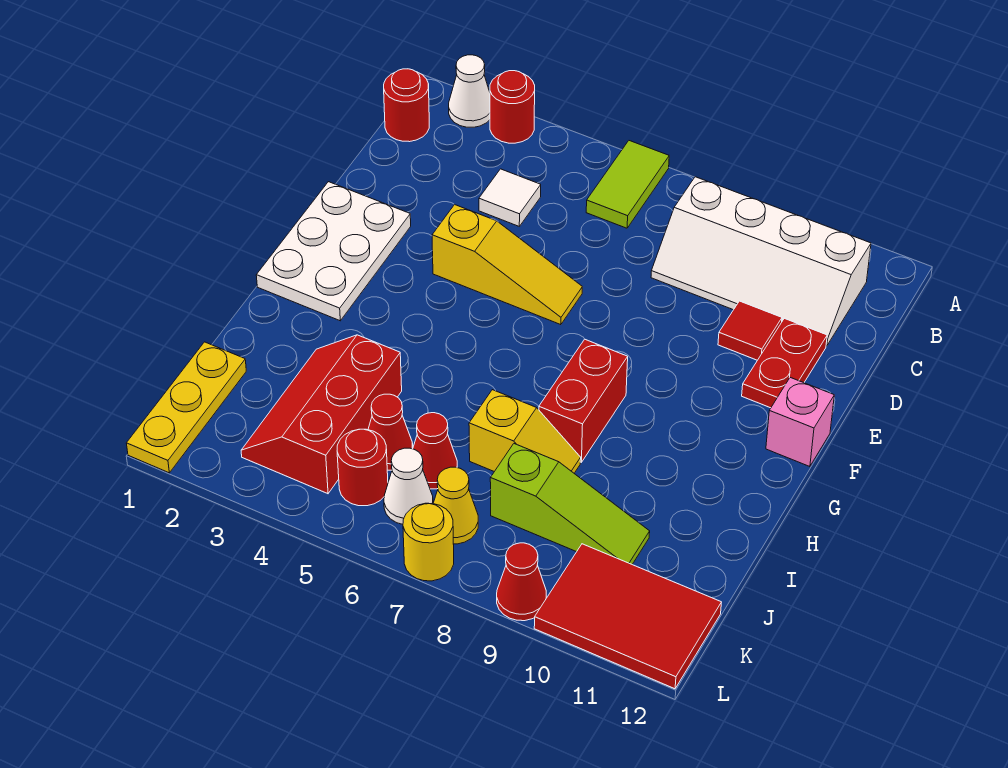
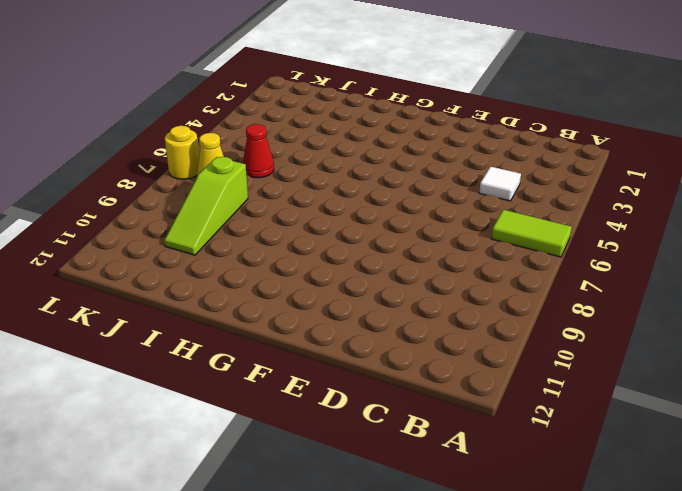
none -> white cone A2 level 1
none -> red round brick A3 level 1
none -> red round brick B1 level 1

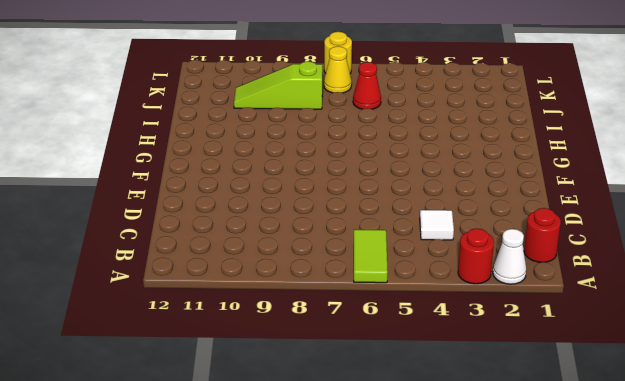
none -> white slope B8:C11 level 1 top B
none -> red tile D10 level 1
none -> red plate D11:E11 level 1

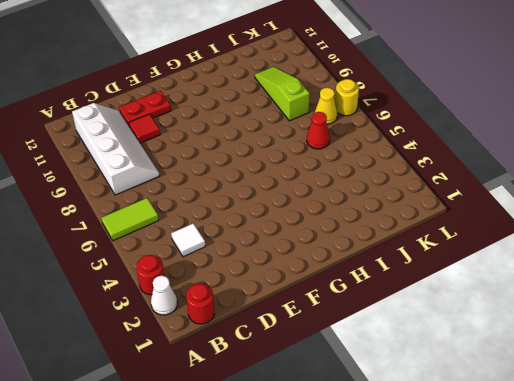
none -> white plate E1:G2 level 1
none -> yellow slope E4:E6 level 1 top 4
none -> pink brick F12 level 1

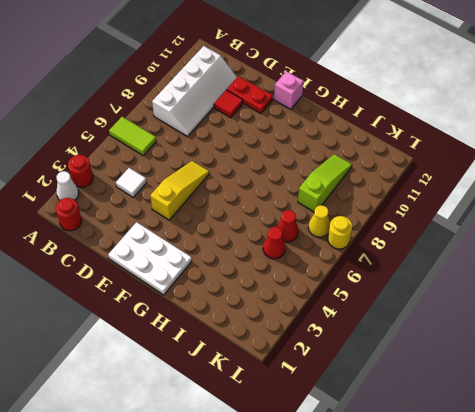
none -> red brick G8:H8 level 1
none -> red slope I3:K4 level 1 top 4
none -> yellow slope I7:I8 level 1 top 7

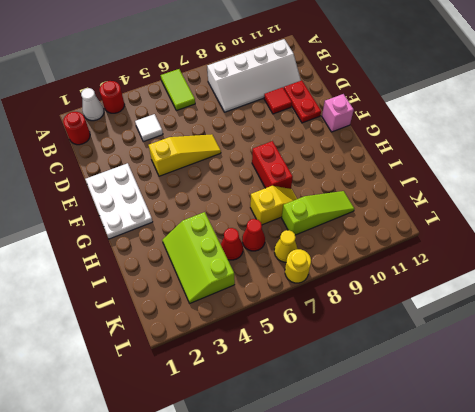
lime slope I3:K4 level 1 top 4 -> red slope I3:K4 level 1 top 4
none -> yellow plate J1:L1 level 1
none -> red round brick K5 level 1
none -> white cone K6 level 1

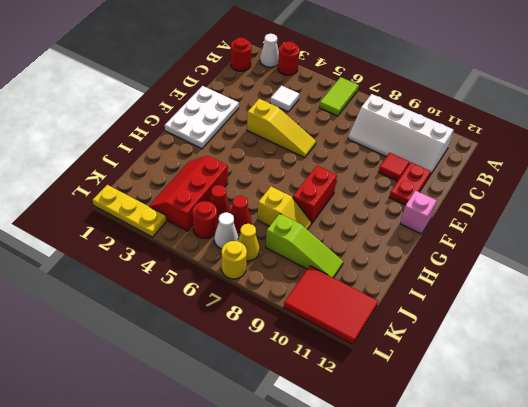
yellow plate L1:L3 level 1 -> yellow plate J1:L1 level 1
none -> red cone L9 level 1

